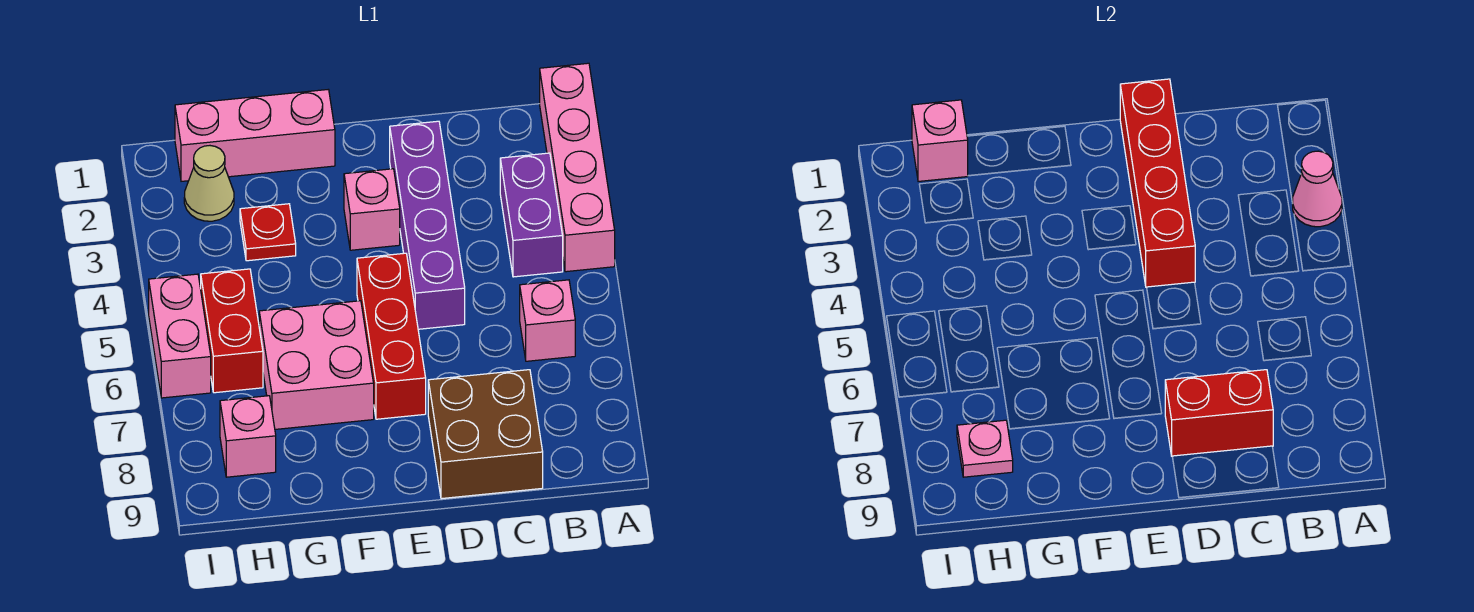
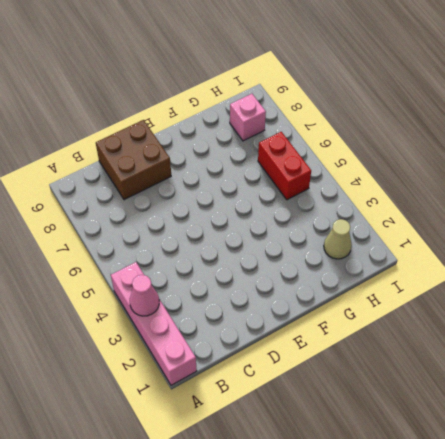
none -> purple brick B3:B4 level 1
none -> pink brick B6 level 1
none -> purple brick D2:D5 level 1

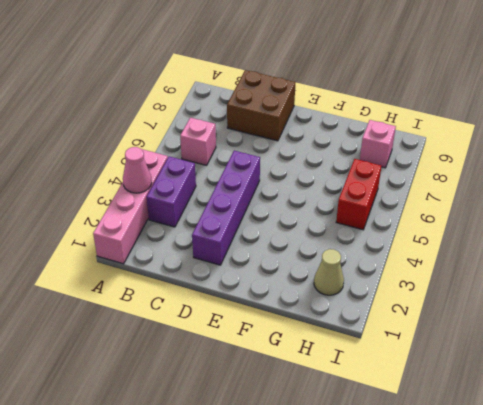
none -> pink brick E3 level 1
none -> red brick E5:E7 level 1
none -> pink brick F1:H1 level 1

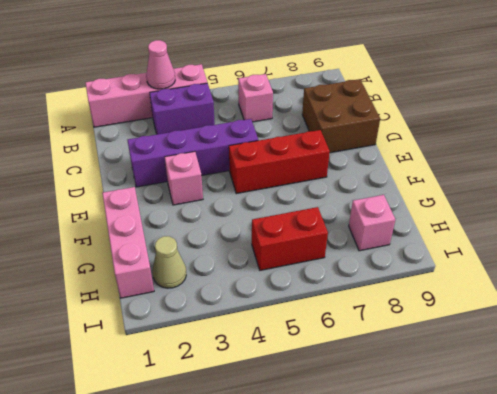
none -> pink brick F6:G7 level 1
none -> red plate G3 level 1
none -> pink brick I5:I6 level 1

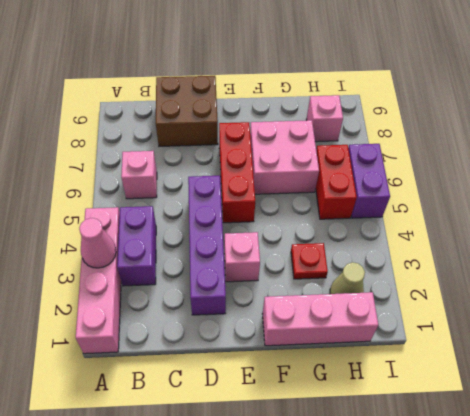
purple brick I5:I6 level 1 -> pink brick I5:I6 level 1
none -> red brick C8:D8 level 2
none -> red brick D1:D4 level 2
none -> pink brick H1 level 2

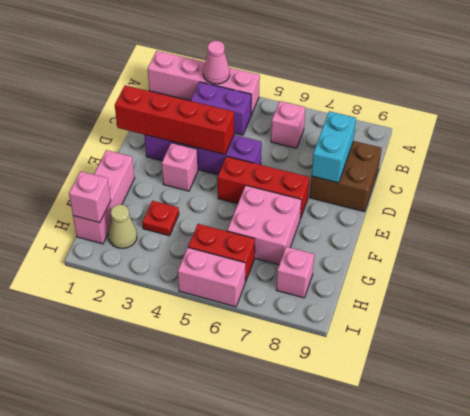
cyan brick C8:D8 level 2 -> red brick C8:D8 level 2
none -> pink plate H8 level 2

